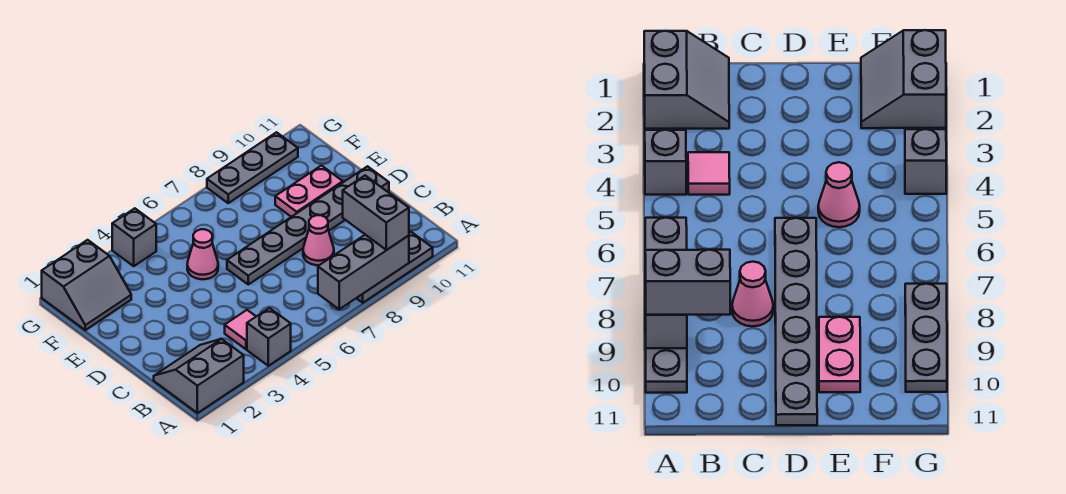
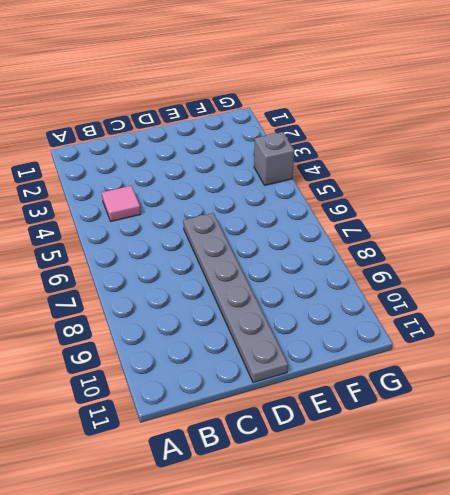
none -> grey slope A1:B2 level 1 top A
none -> grey brick A4 level 1
none -> grey plate A8:A10 level 1

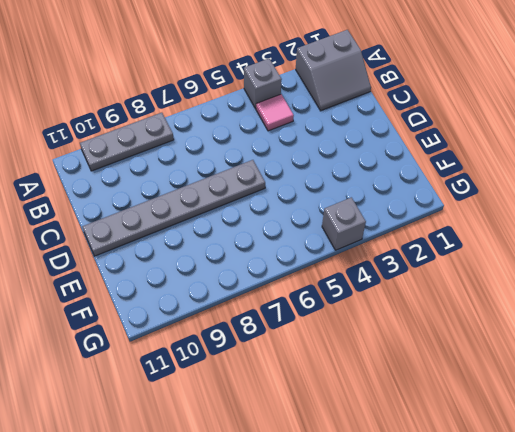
none -> pink cone C8 level 1
none -> pink cone E5 level 1
none -> pink plate E9:E10 level 1

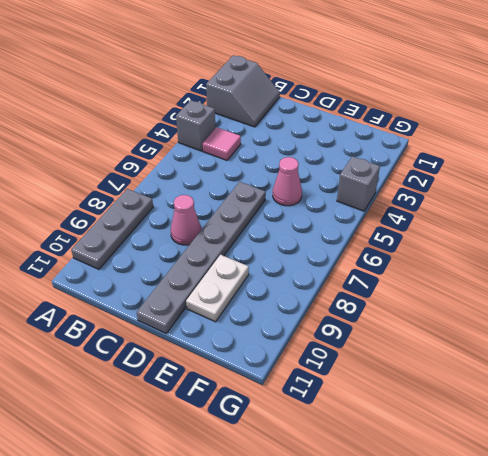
white plate E9:E10 level 1 -> pink plate E9:E10 level 1
none -> grey slope F1:G2 level 1 top G
none -> grey plate G8:G10 level 1
none -> grey brick A7:A9 level 2

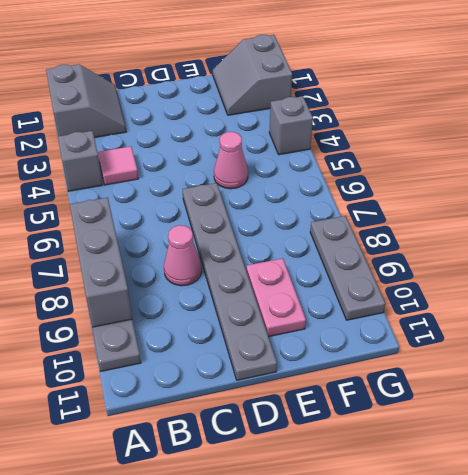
none -> grey brick A9:B9 level 3

